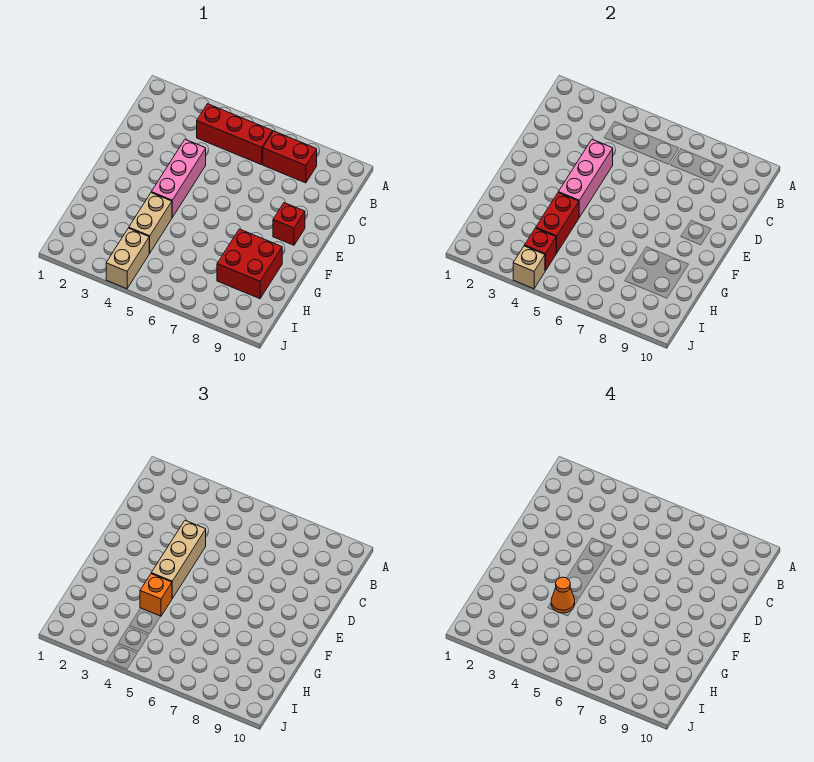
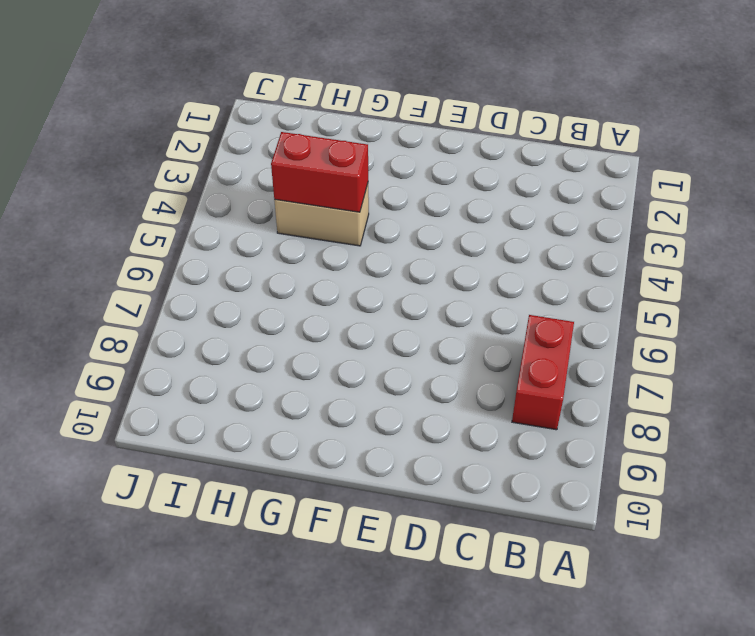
none -> red brick B4:B6 level 1
none -> pink brick D4:F4 level 1
none -> red brick E9 level 1

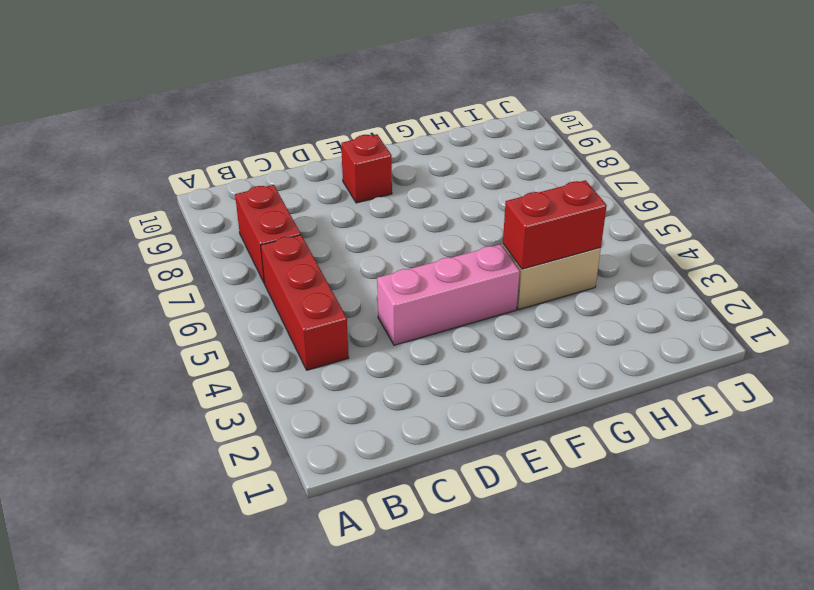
none -> red brick G8:H9 level 1
none -> tan brick I4:J4 level 1
none -> pink brick D4:F4 level 2

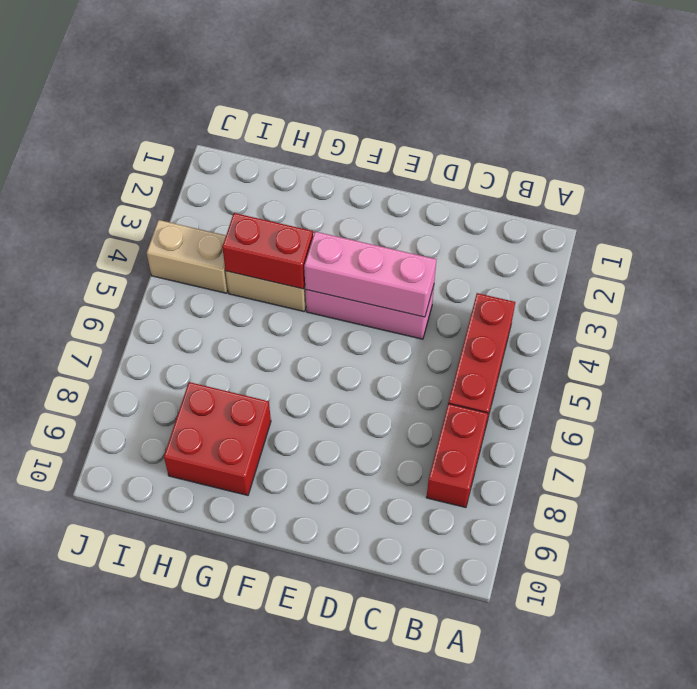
none -> red brick E9 level 1
none -> red brick I4 level 2
none -> tan brick J4 level 2

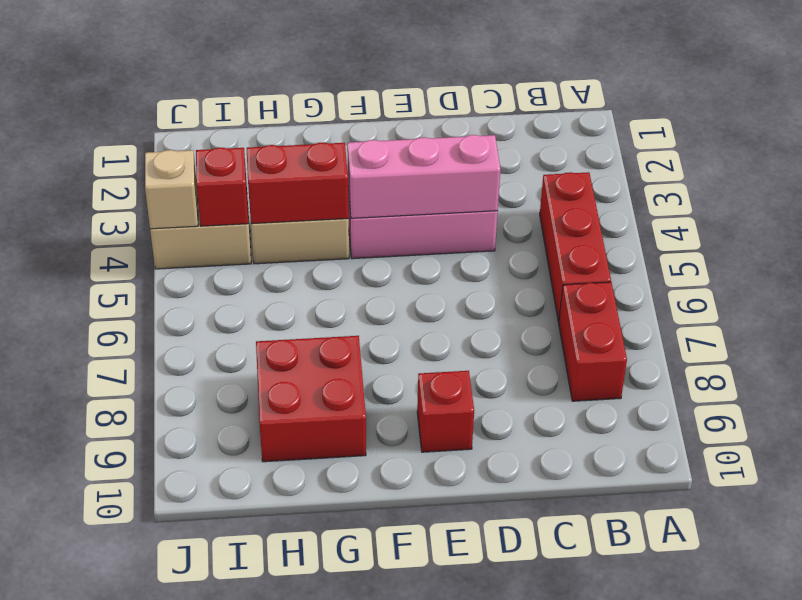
none -> tan brick D4:F4 level 3
none -> orange brick G4 level 3
none -> orange cone G4 level 4

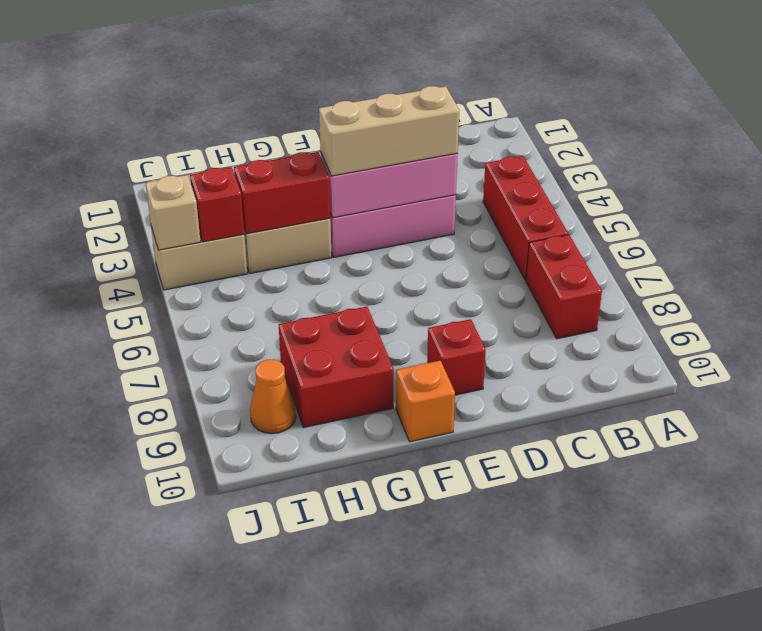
orange brick F10 level 1 -> orange brick G4 level 3
orange cone I9 level 1 -> orange cone G4 level 4

